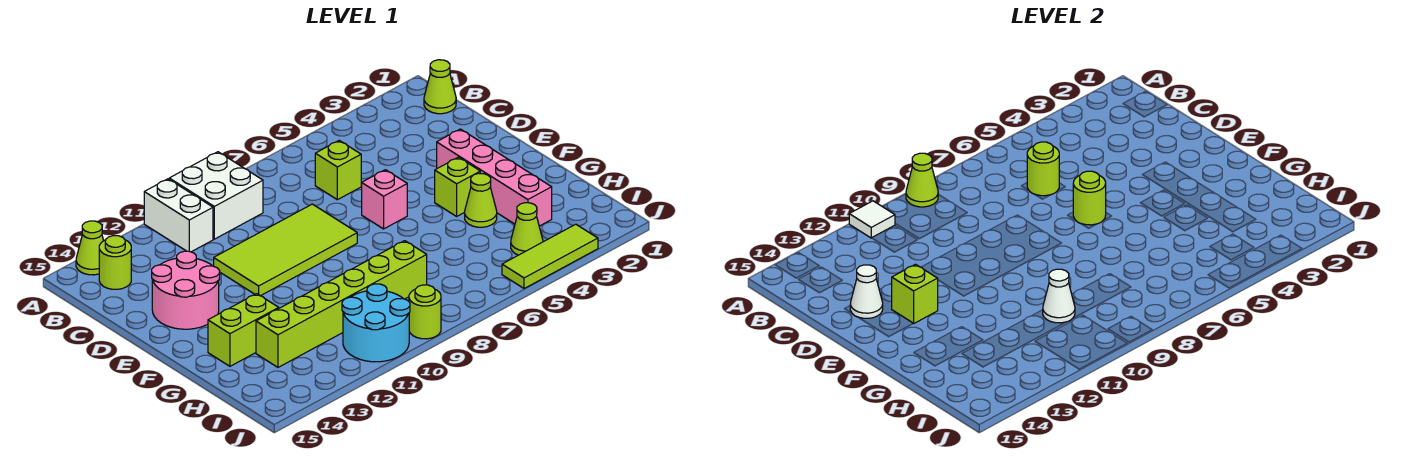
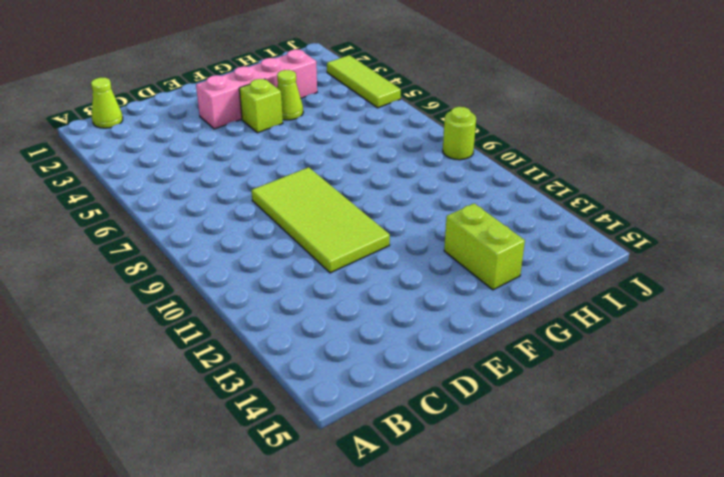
none -> white brick A9:B10 level 1
none -> white brick A11:B11 level 1
none -> lime cone A14 level 1

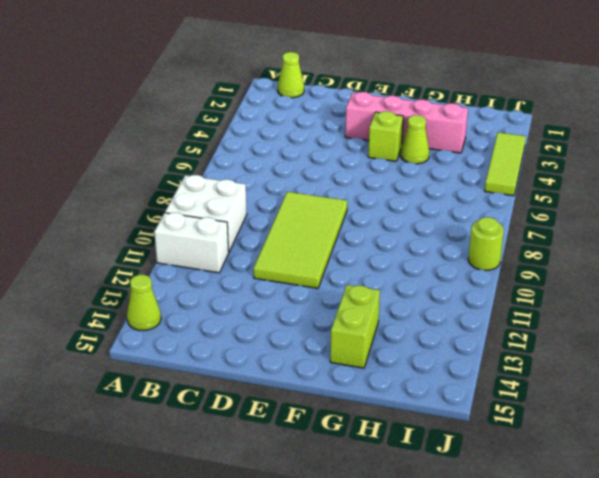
none -> lime round brick B14 level 1
none -> lime brick C6 level 1
none -> pink round brick D13:E14 level 1

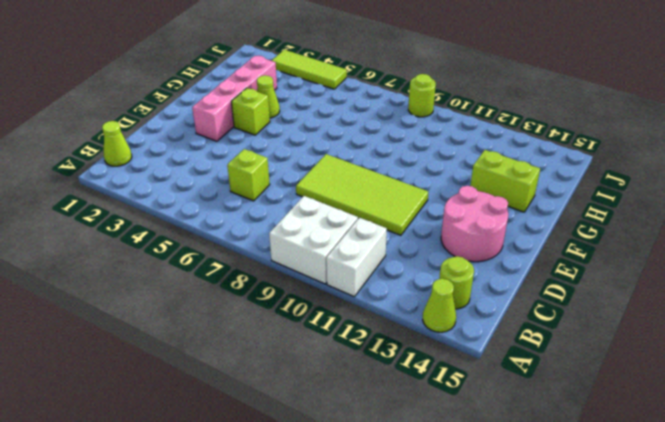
none -> pink brick E6 level 1
none -> lime brick H8:H13 level 1
none -> lime cone I4 level 1

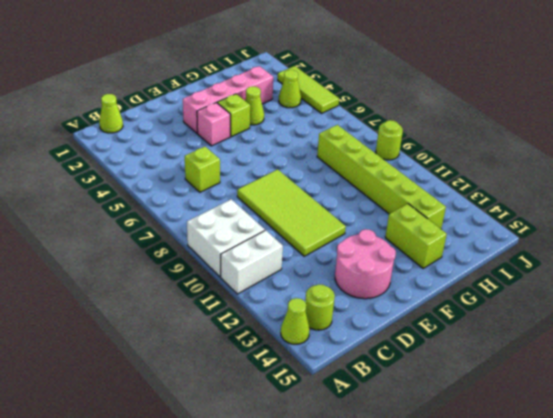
pink brick E4 level 1 -> pink brick E6 level 1
none -> cyan round brick I10:J11 level 1
none -> lime cone A9 level 2
none -> white tile A11 level 2

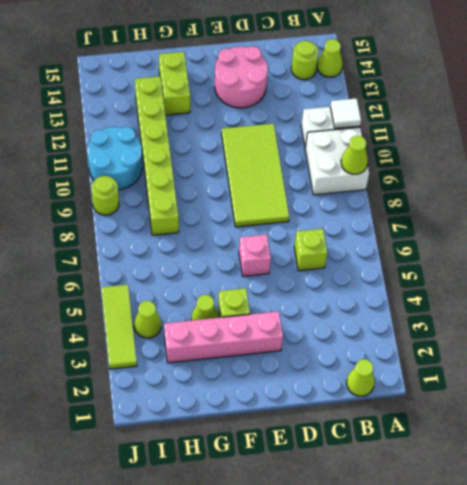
none -> lime round brick C6 level 2
none -> white cone D14 level 2
none -> lime round brick E6 level 2

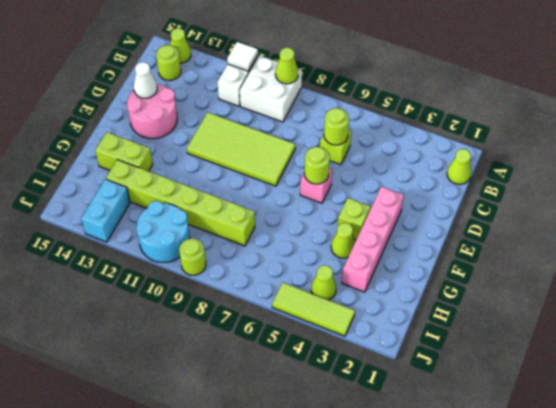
cyan brick I13:J13 level 1 -> none
none -> lime brick E13 level 2
none -> white cone H10 level 2

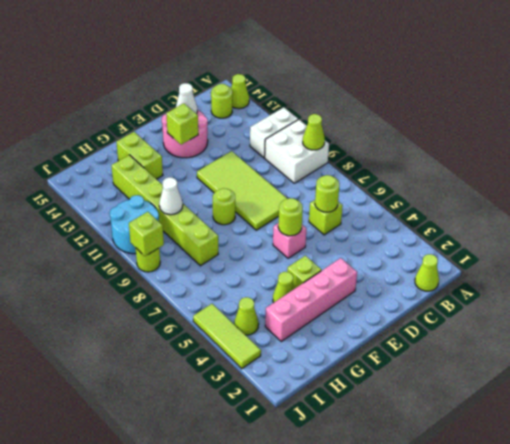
lime round brick F9 level 1 -> none
lime brick J9 level 2 -> none
none -> white tile A11 level 2

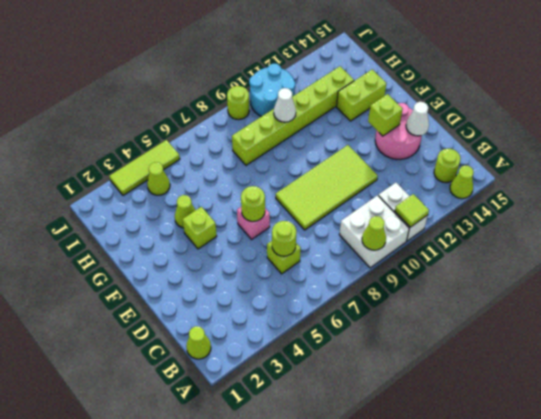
lime tile A11 level 2 -> white tile A11 level 2
none -> pink brick E3:H3 level 1

